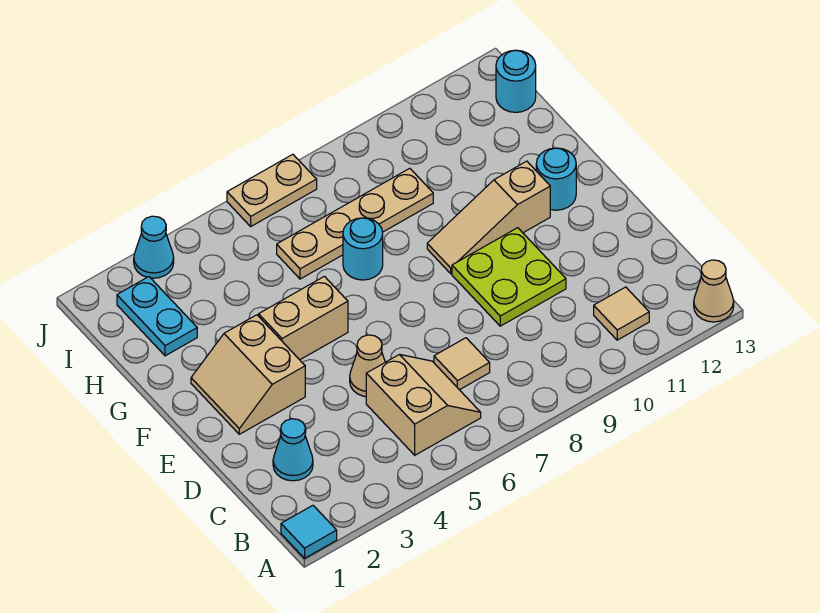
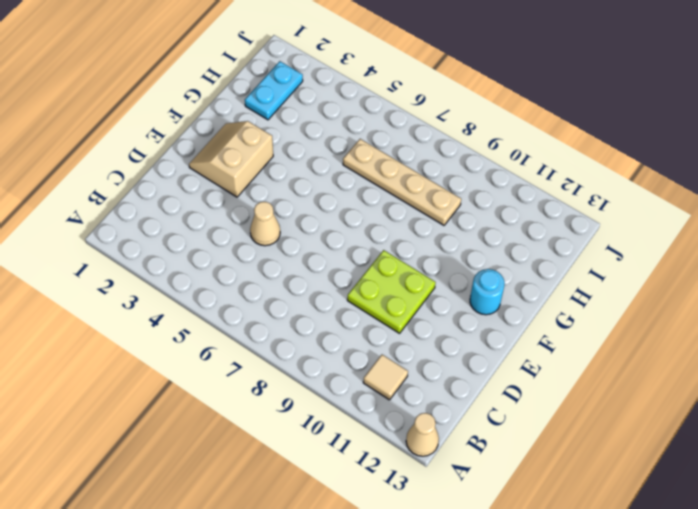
none -> cyan tile A1 level 1
none -> tan slope B5:C6 level 1 top 5
none -> cyan cone C2 level 1

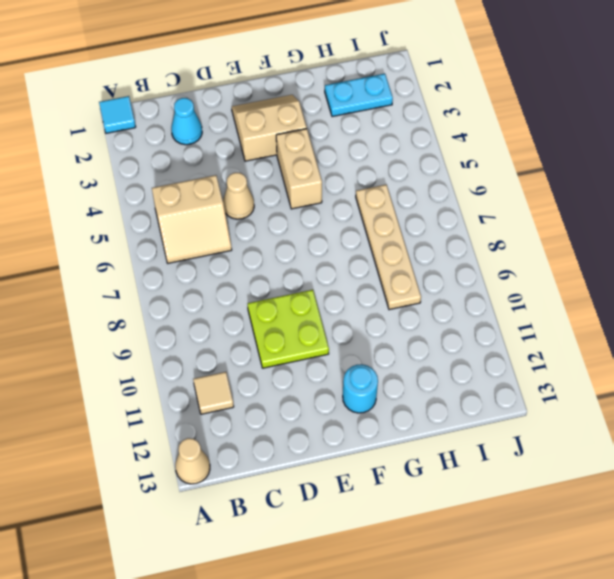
none -> tan tile C7 level 1
none -> tan slope F9:F11 level 1 top 11
none -> cyan round brick G7 level 1

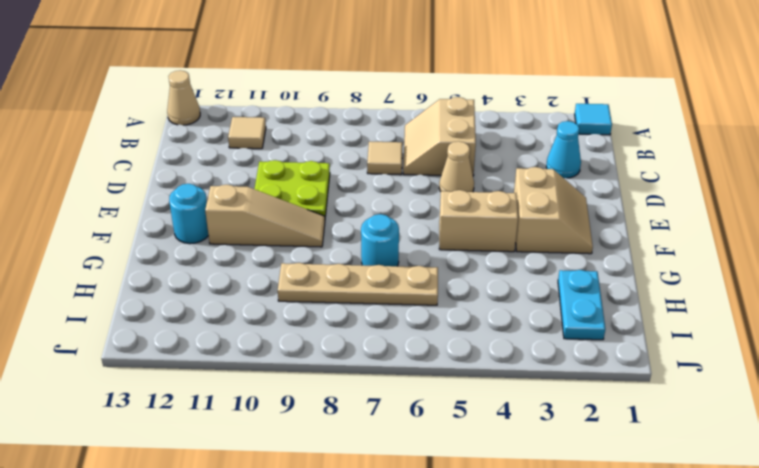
none -> cyan round brick I13 level 1
none -> cyan cone J3 level 1
none -> tan plate J6:J7 level 1

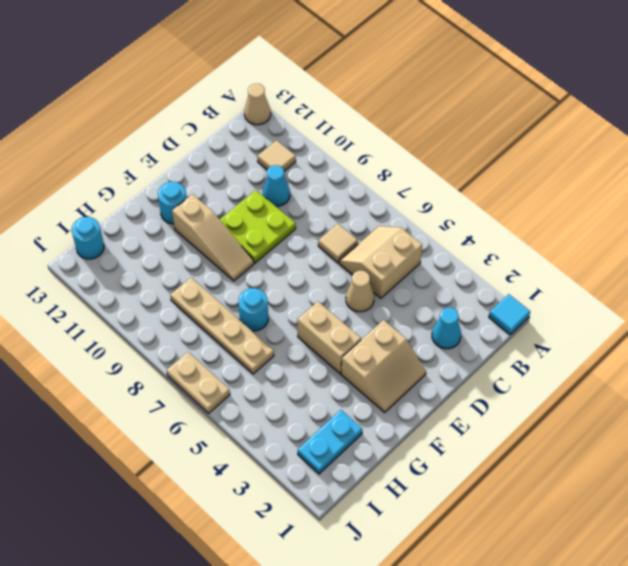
cyan cone C10 level 1 -> cyan cone J3 level 1

